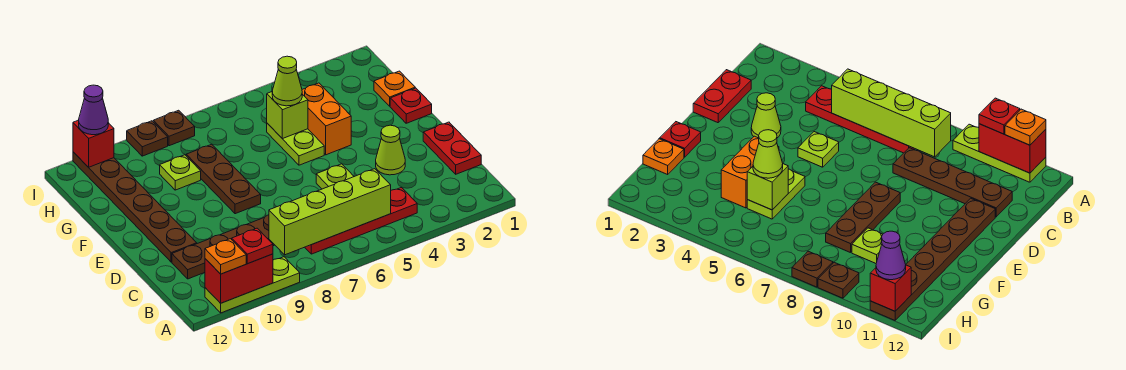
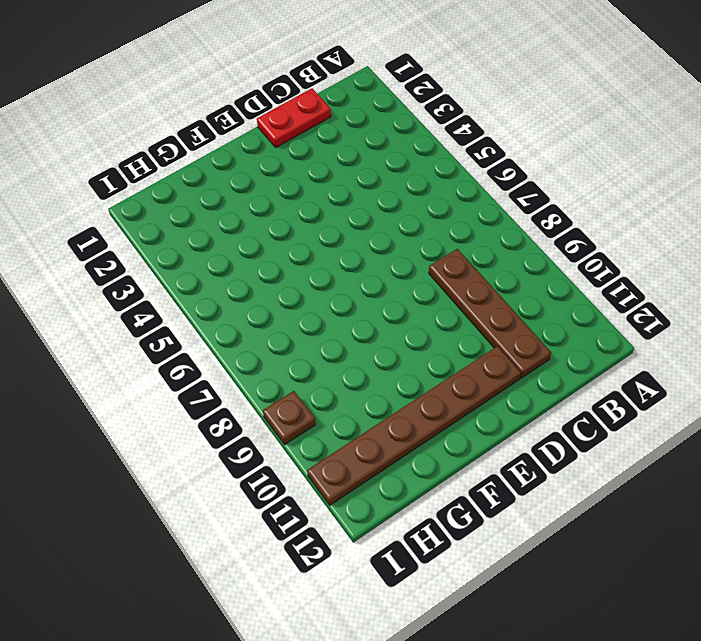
none -> lime plate A9:A11 level 1
none -> red plate B4:B7 level 1
none -> lime cone D3 level 1

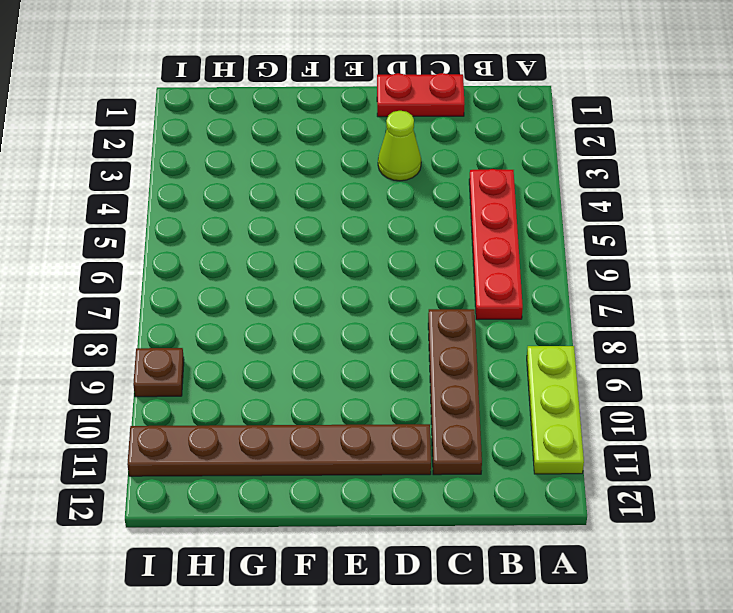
none -> lime plate D5 level 1
none -> brown plate E8:G8 level 1
none -> red plate F1 level 1

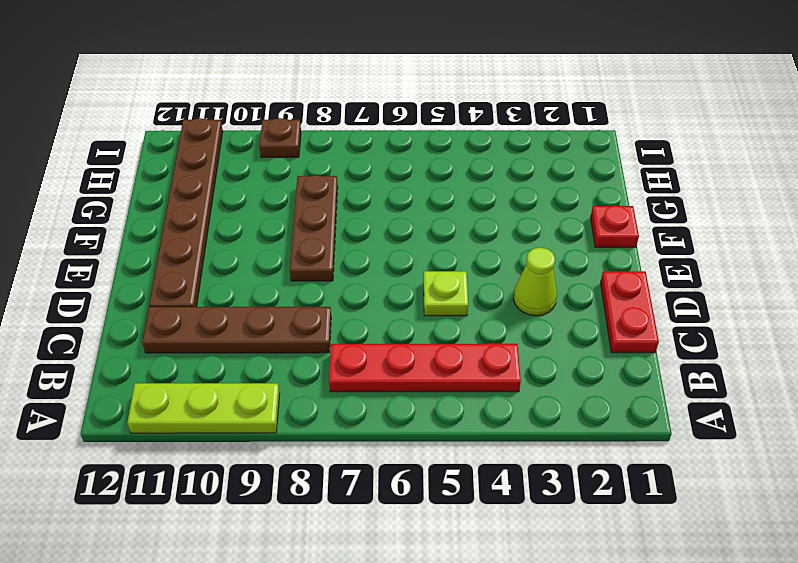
none -> orange brick F4:G4 level 1
none -> lime plate F5:G5 level 1
none -> orange plate G1 level 1

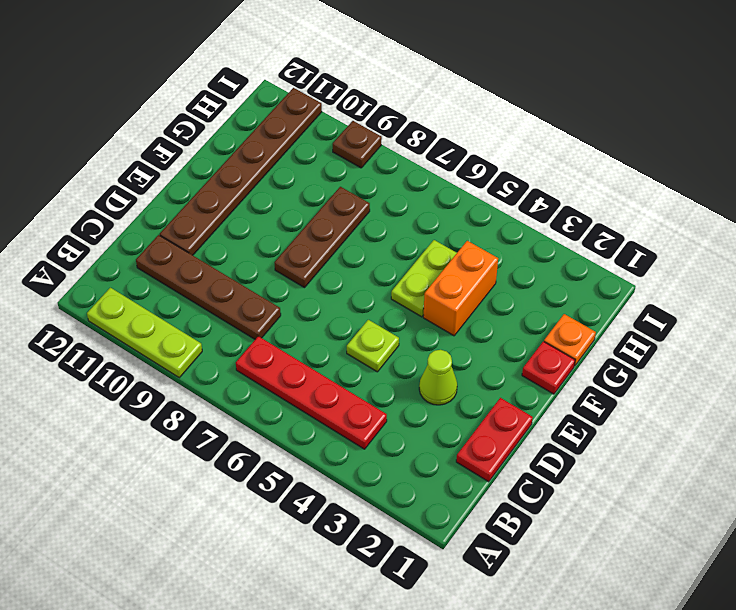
none -> lime plate G9 level 1
none -> brown plate I8 level 1
none -> red brick A10:A11 level 2

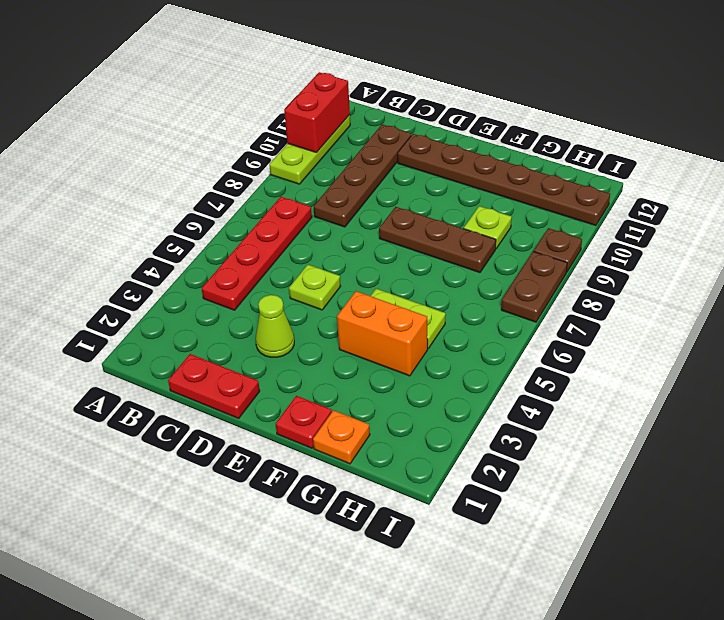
brown plate I7:I8 level 1 -> brown plate I8 level 1
none -> lime brick B5:B8 level 2
none -> lime brick G5 level 2
none -> red brick I11 level 2

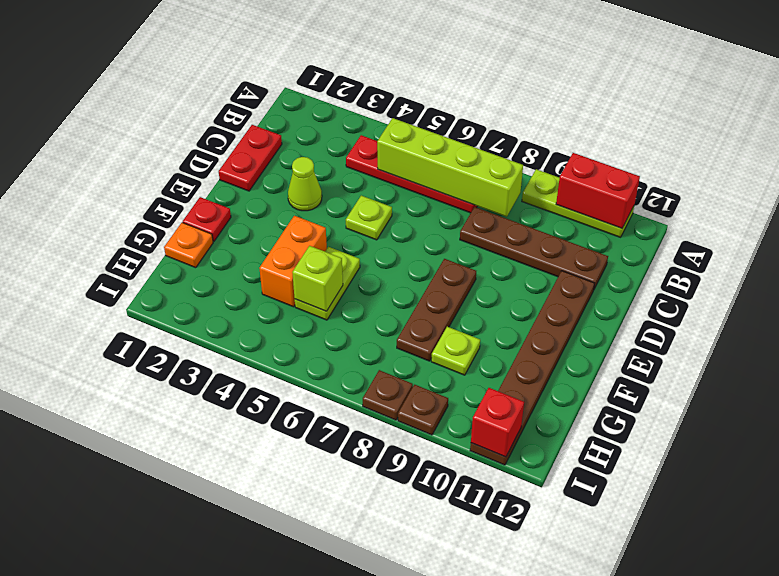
none -> red plate A10 level 3
none -> orange plate A11 level 3
none -> lime cone G5 level 3

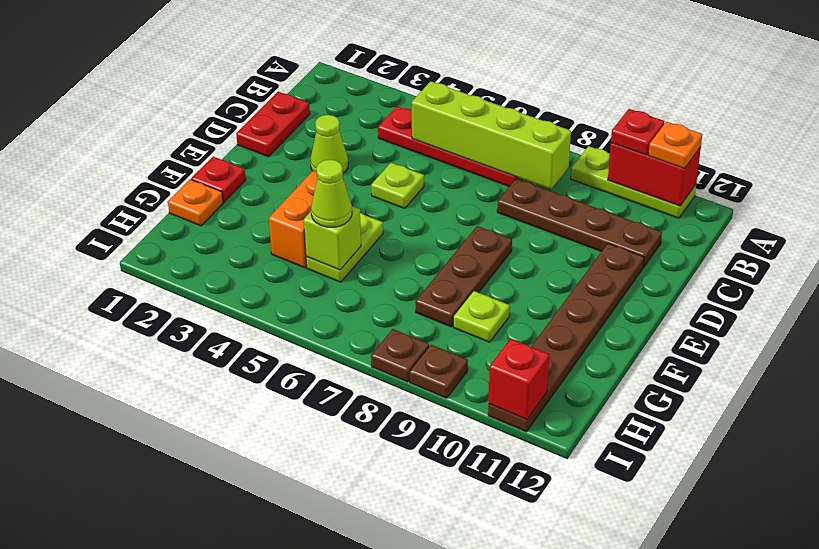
none -> purple cone I11 level 3

